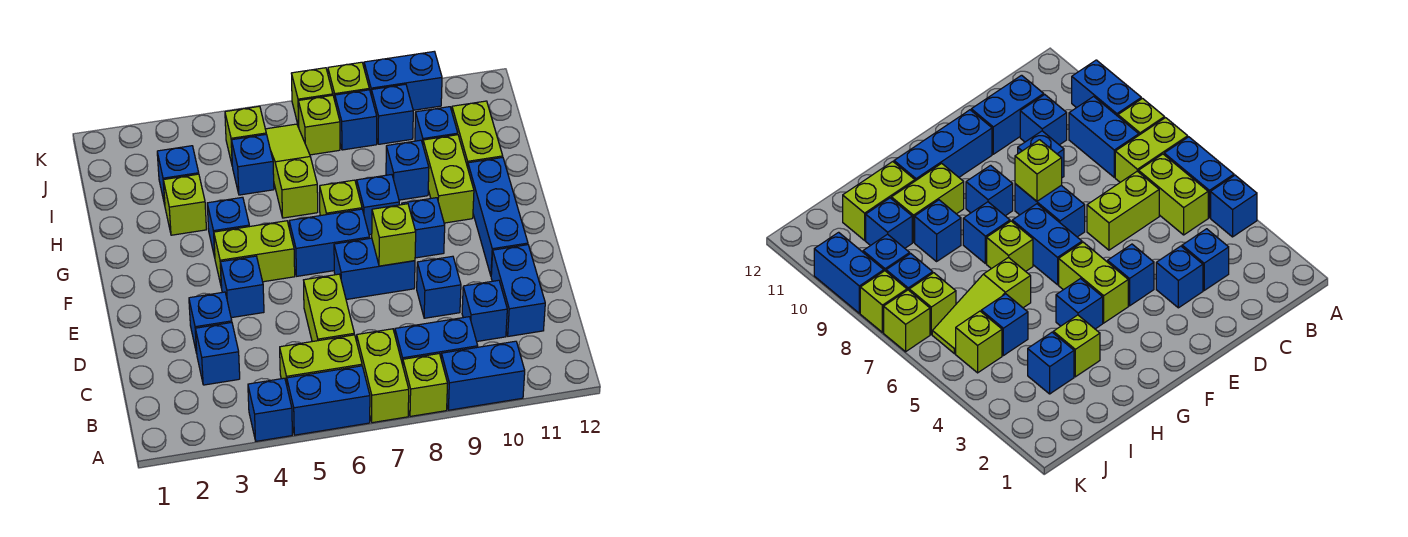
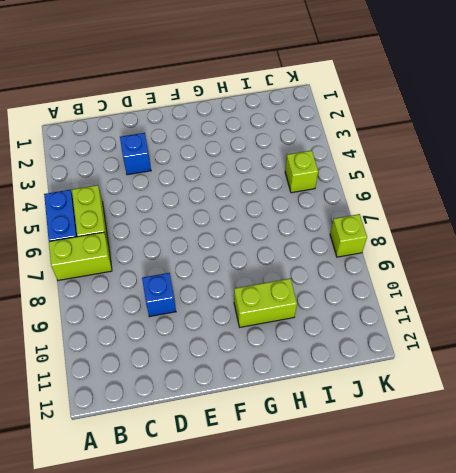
none -> blue brick A4 level 1
none -> lime brick A8 level 1
none -> blue brick A9:A10 level 1
none -> blue brick B8:B9 level 1

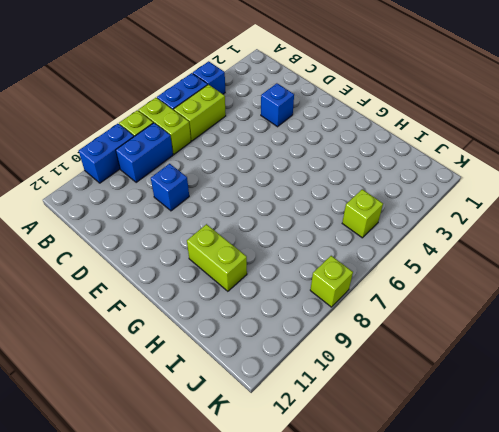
none -> blue brick C3 level 1
none -> lime brick C6:D6 level 1
none -> blue brick C10 level 1
none -> blue brick C11:D11 level 1

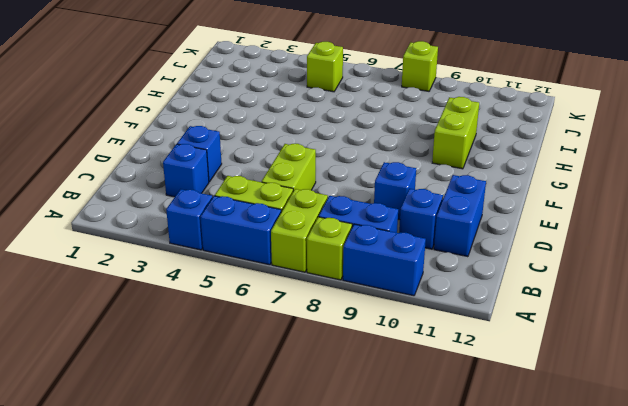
none -> blue brick E4 level 1
none -> blue brick E7:E8 level 1
none -> blue brick E11:G11 level 1
none -> lime brick F4:F5 level 1

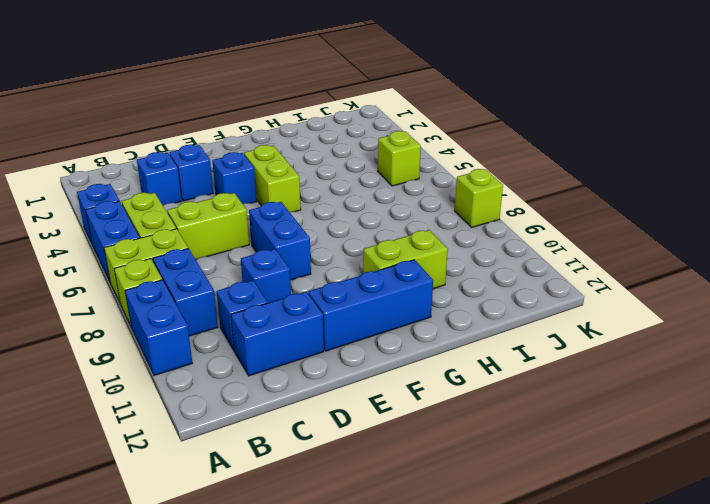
none -> blue brick F6:F7 level 1
none -> blue brick F9 level 1
none -> blue brick G4 level 1
none -> lime brick G7 level 1

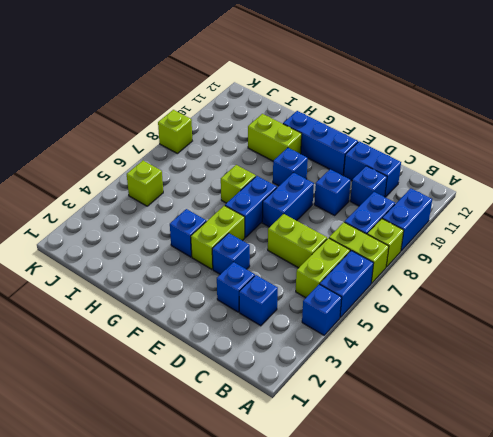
none -> blue brick G8 level 1
none -> lime brick H3 level 1
none -> lime slope H6:J6 level 1 top H
none -> blue brick H9 level 1

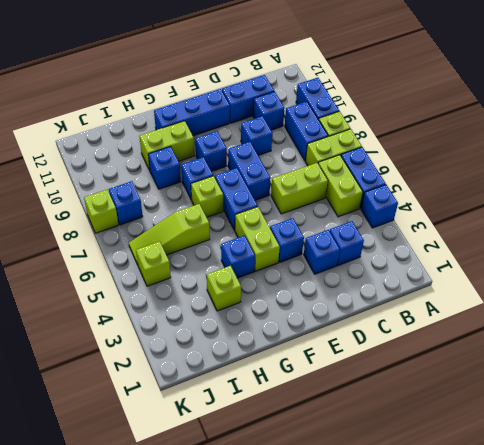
none -> lime brick H11:I11 level 1
none -> blue brick I3 level 1
none -> blue brick I5 level 1
none -> blue brick I10 level 1

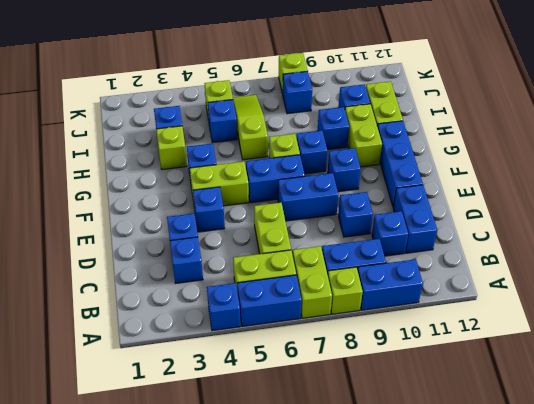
none -> lime brick J7 level 1
none -> blue brick J9 level 1
none -> lime brick K7 level 1
none -> blue brick K9:K10 level 1

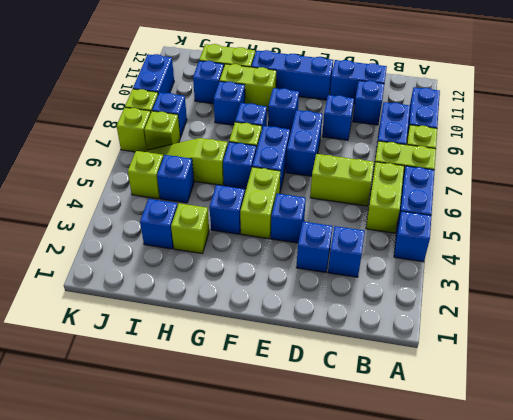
blue brick G6 level 1 -> blue brick J9 level 1
none -> lime brick E8 level 2

